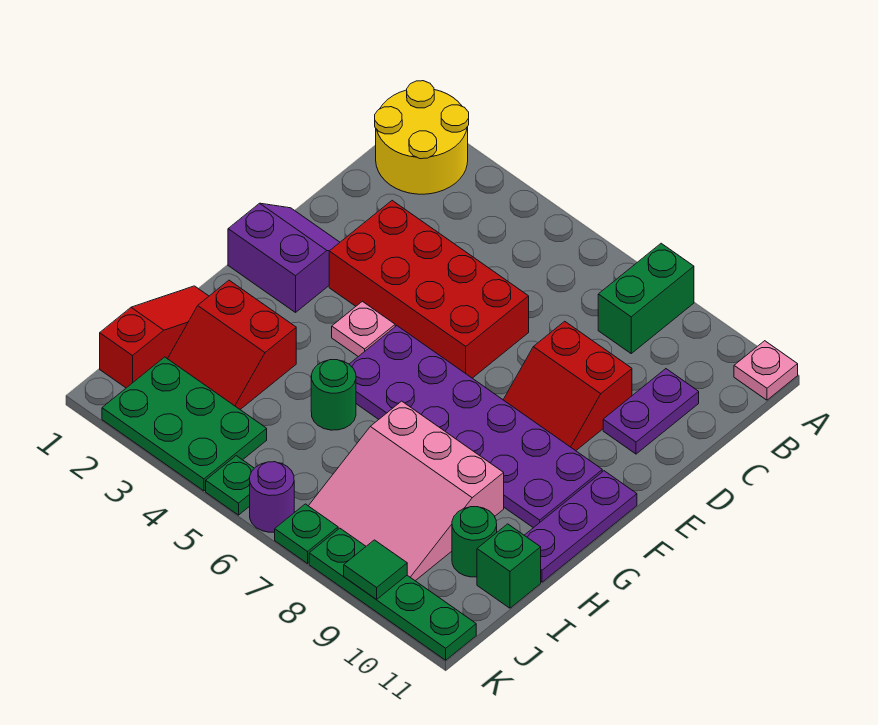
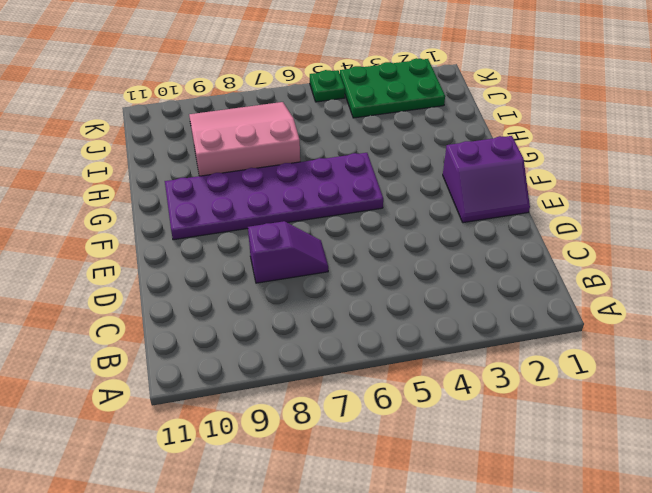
purple slope D7:D8 level 1 top 8 -> red slope D8:E9 level 1 top D
none -> yellow round brick A1:B2 level 1
none -> green brick A8:B8 level 1
none -> pink plate A11 level 1

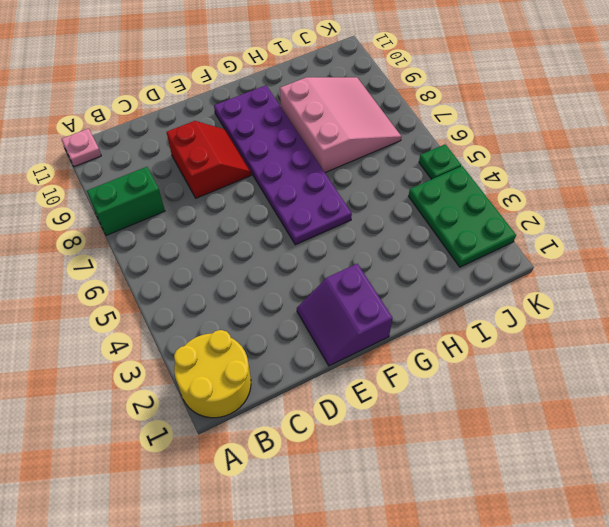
none -> purple plate C10:D10 level 1
none -> red brick D3:E6 level 1
none -> pink plate F4 level 1

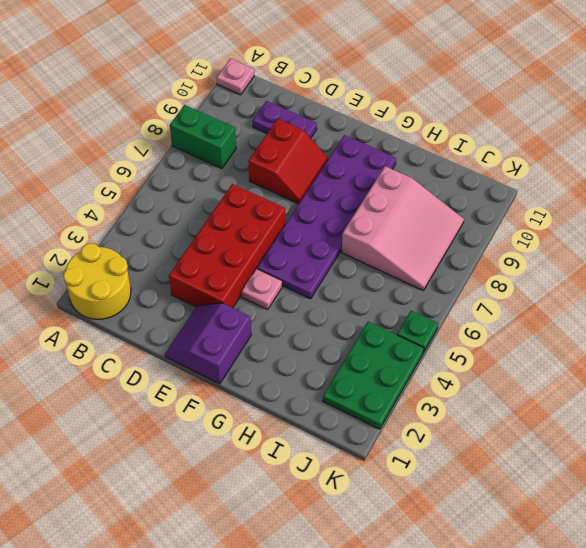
none -> purple plate F11:H11 level 1
none -> red slope H1:J1 level 1 top J
none -> red slope H2:I3 level 1 top H

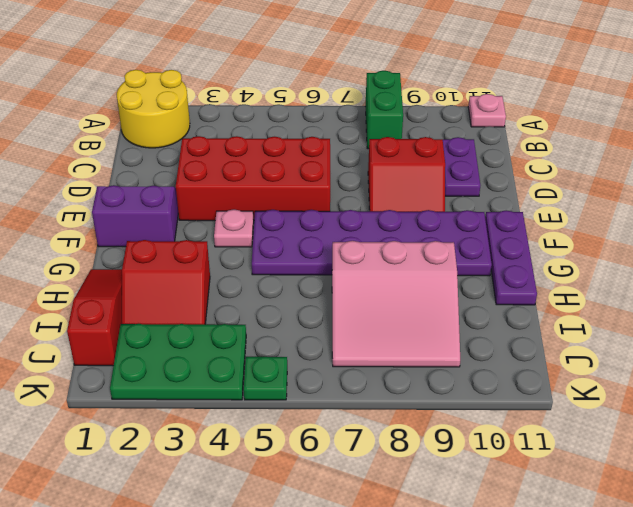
none -> green round brick H5 level 1
none -> green round brick I10 level 1
none -> green brick I11 level 1

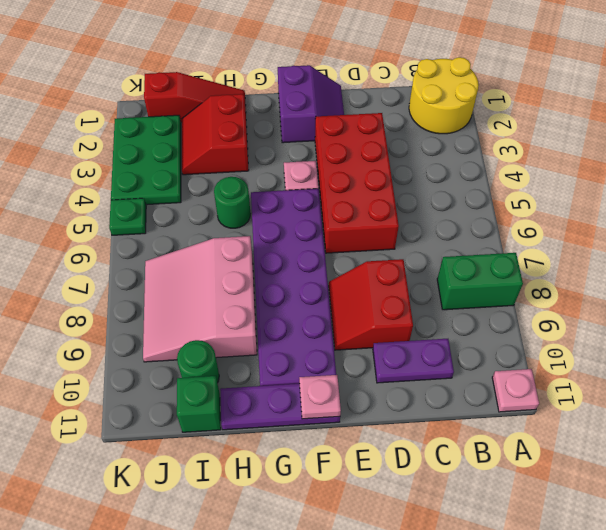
pink plate F11 level 2 -> none
none -> purple round brick K6 level 1
none -> green plate K7 level 1
none -> green plate K8:K11 level 1

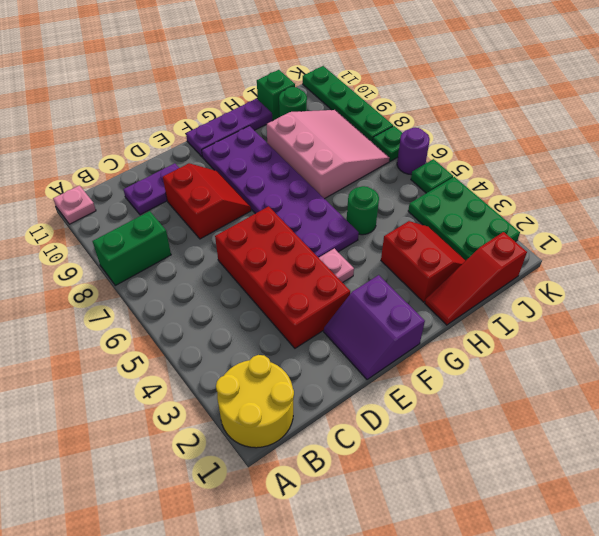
none -> green tile K9 level 2

